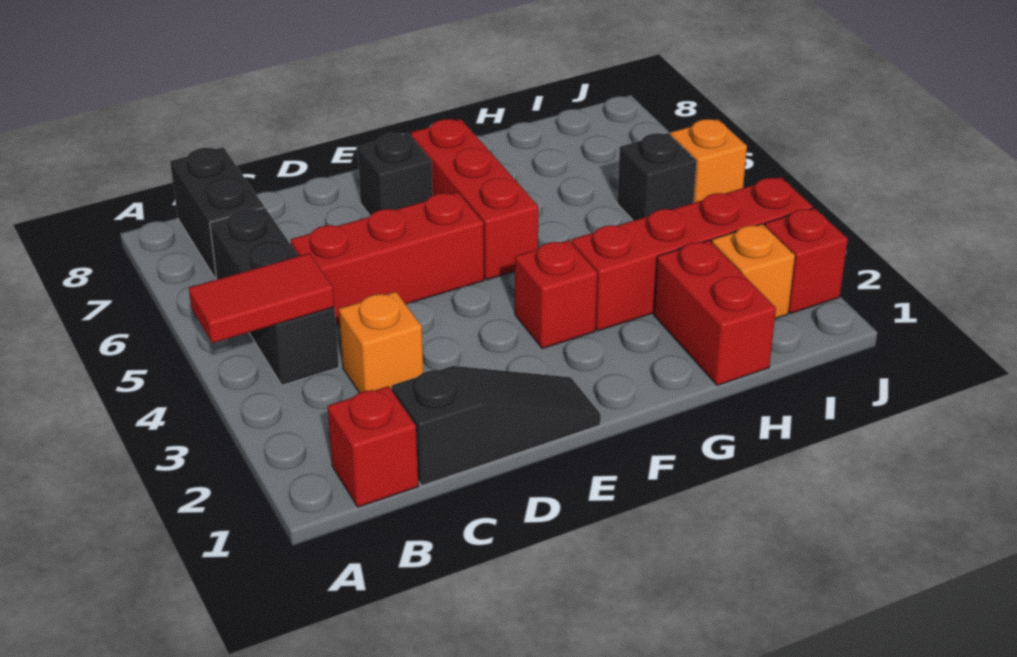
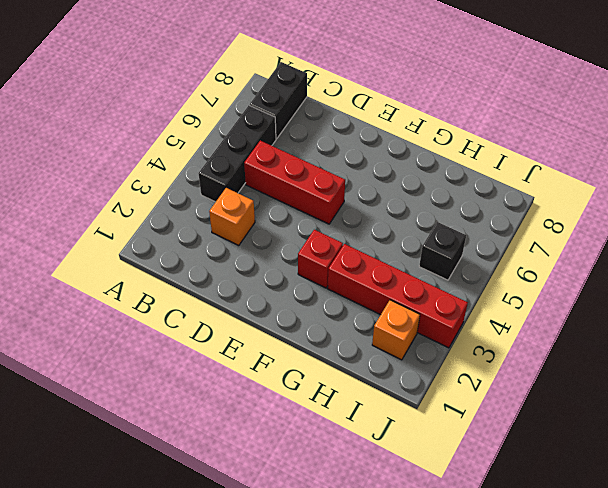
none -> red brick B1 level 1
none -> black slope C1:E1 level 1 top C
none -> black brick E7 level 1

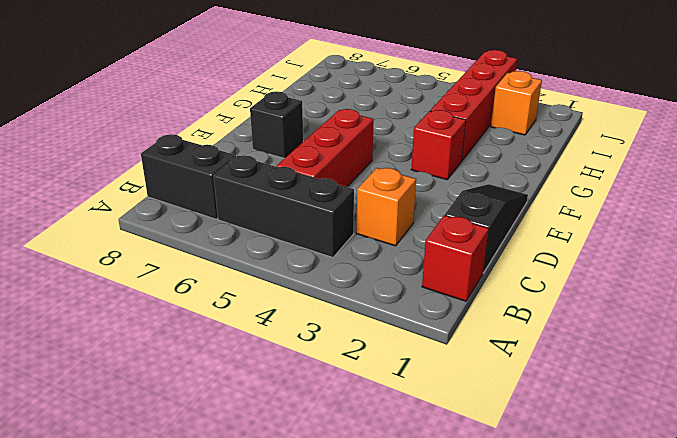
none -> red brick F5:F7 level 1
none -> red brick H1:H2 level 1
none -> black brick I5 level 1

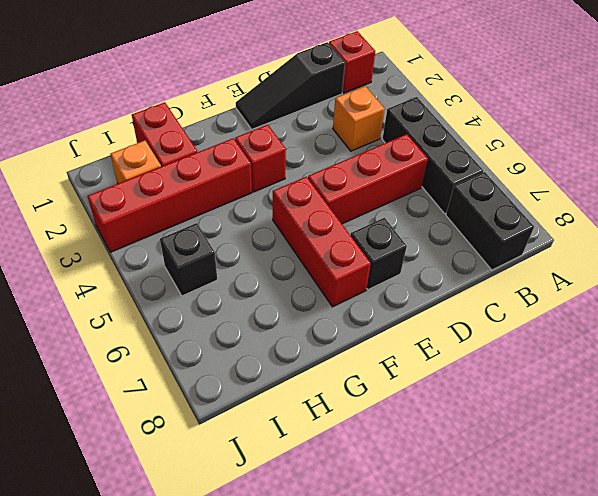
none -> red brick J2 level 1
none -> orange brick J5 level 1
none -> red tile A4:B4 level 2

